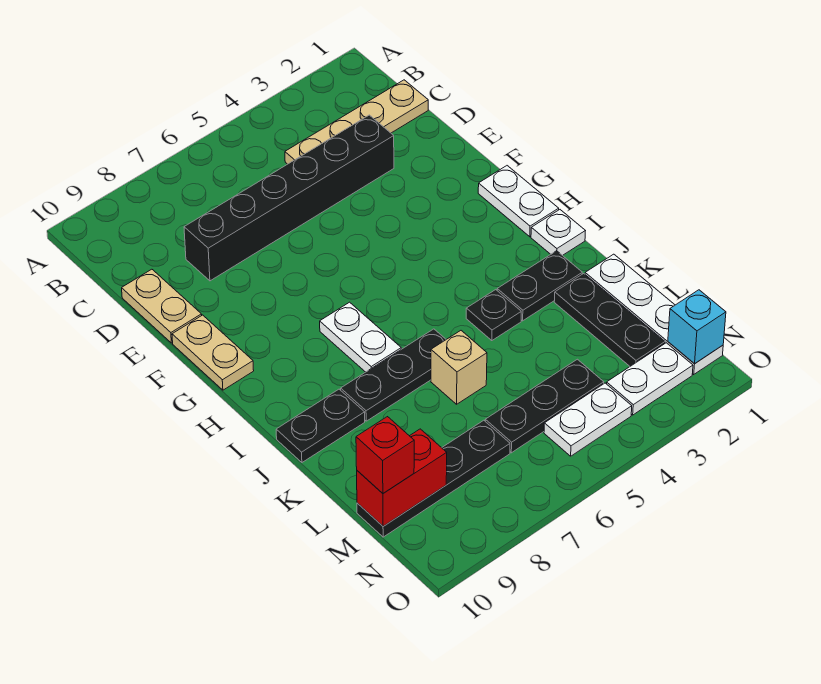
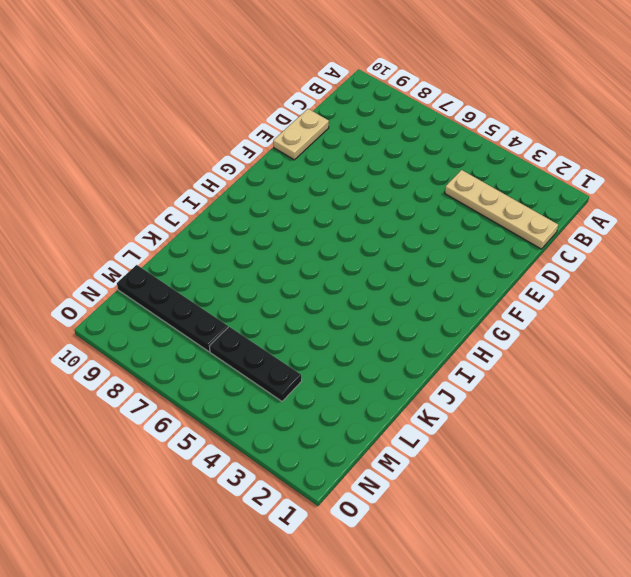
none -> black brick D3:D8 level 1
none -> tan plate F10:G10 level 1
none -> white plate G1:H1 level 1

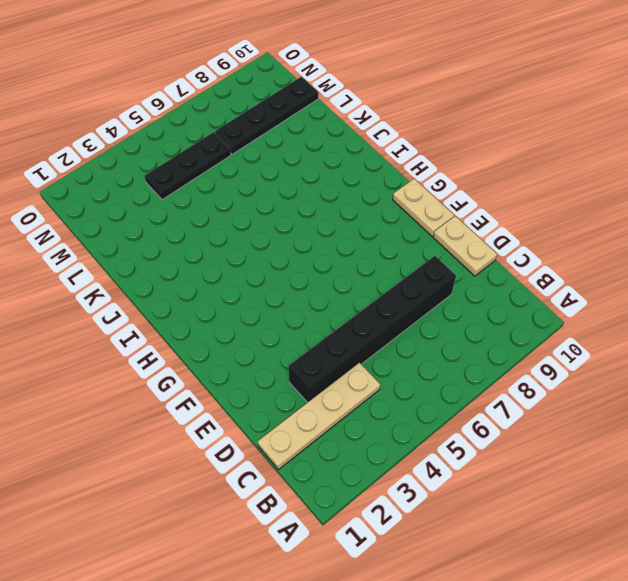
none -> white plate G1:H1 level 1
none -> white plate H7:I7 level 1
none -> white plate I1 level 1

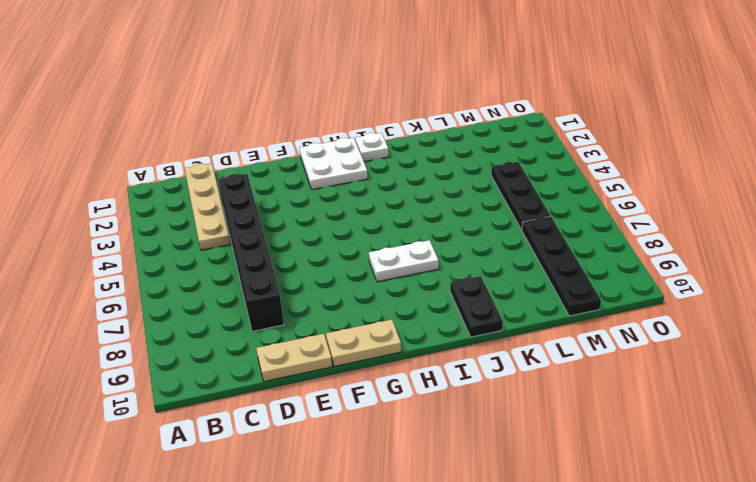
white plate G1:H2 level 1 -> white plate G1:H1 level 1
none -> black plate J2:J3 level 1
none -> black plate J4 level 1
none -> black plate J6:J8 level 1

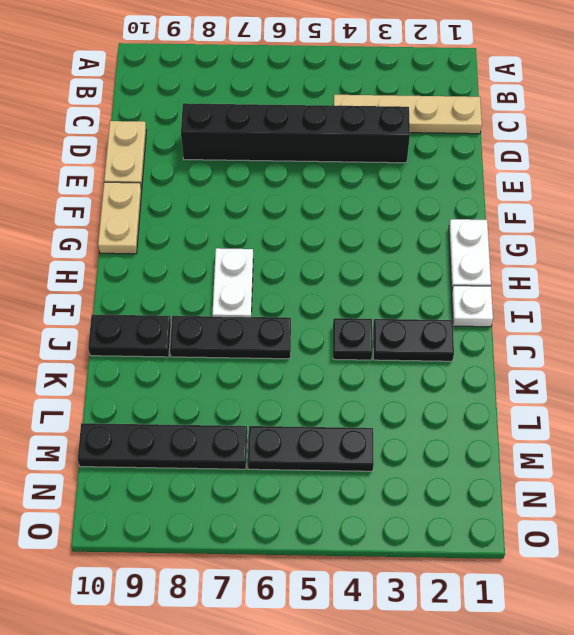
none -> white plate K1:N1 level 1
none -> black plate K2:M2 level 1
none -> tan brick K6 level 1

